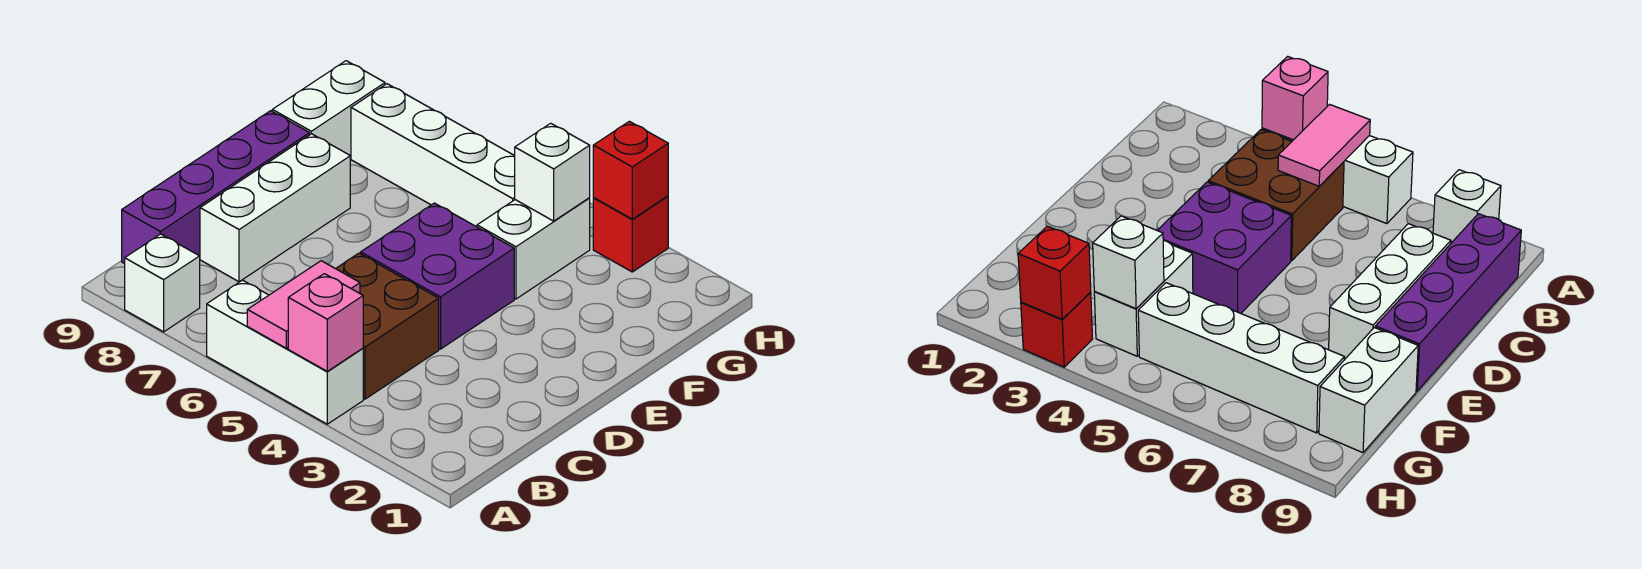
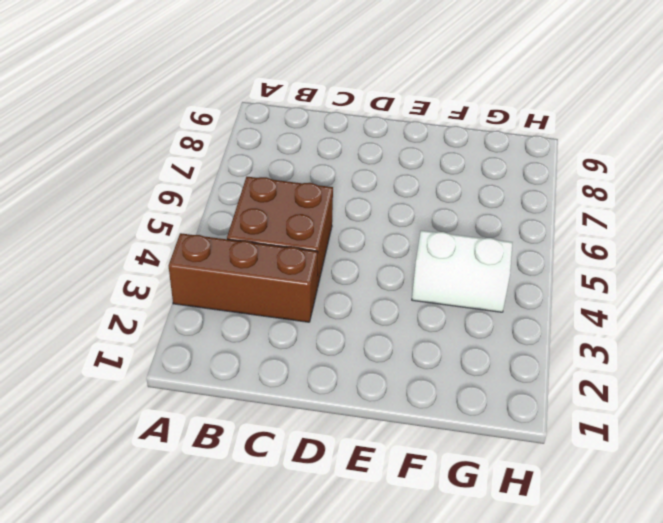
brown brick A3:C3 level 1 -> none
none -> white brick A4:A6 level 1
none -> white brick A8 level 1
none -> purple brick B9:E9 level 1

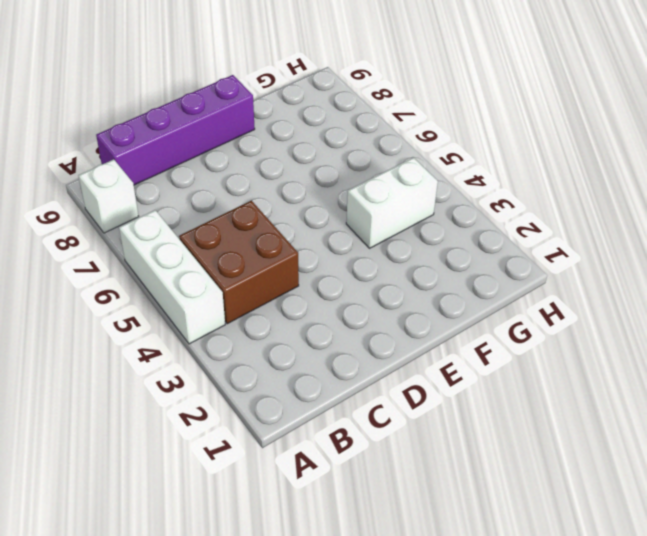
none -> white brick C8:E8 level 1
none -> purple brick D4:E5 level 1
none -> white brick F9:G9 level 1

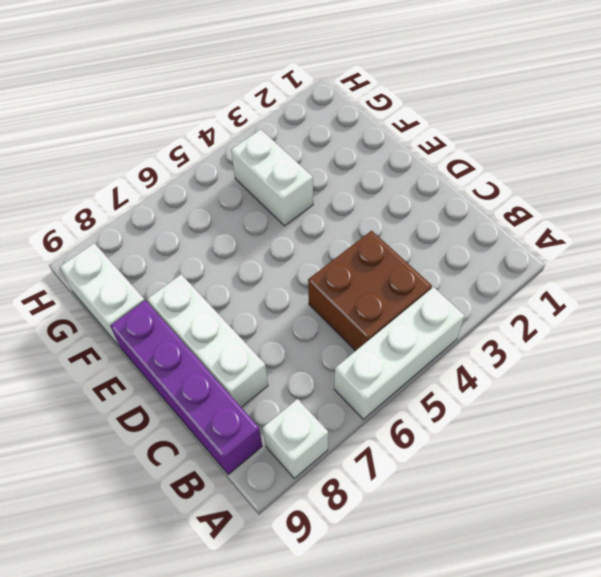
none -> purple brick D4:E5 level 1
none -> white brick G5:G8 level 1
none -> red brick H3 level 1

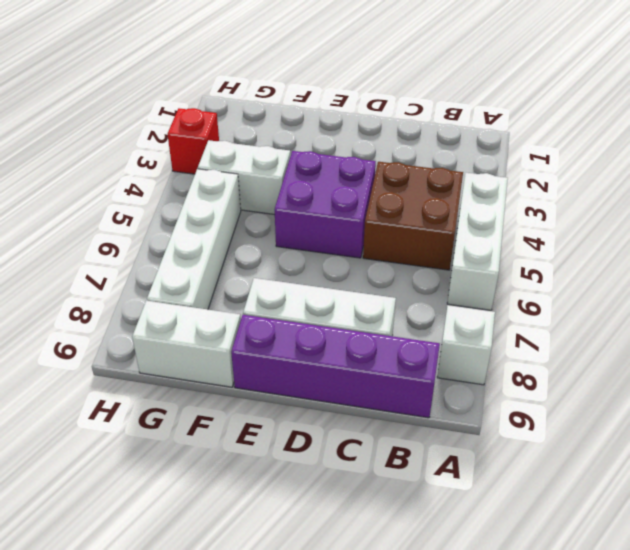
none -> pink brick A4 level 2
none -> pink tile A5:B5 level 2
none -> white brick G4 level 2

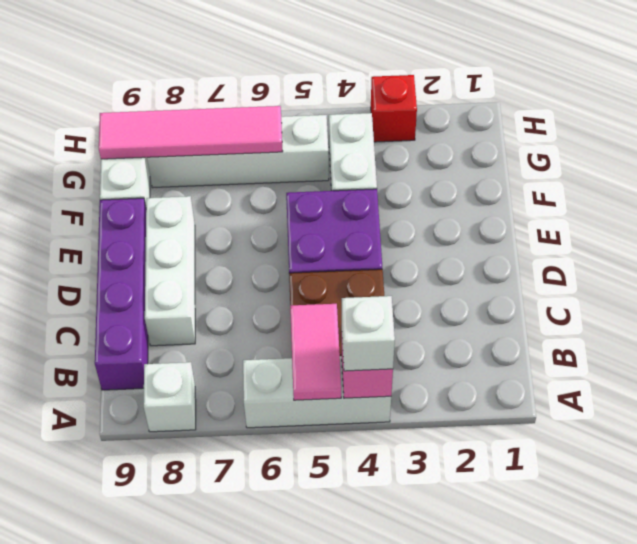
white brick A4 level 3 -> white brick G4 level 2
pink tile G6:G9 level 2 -> none
none -> red brick H3 level 2

